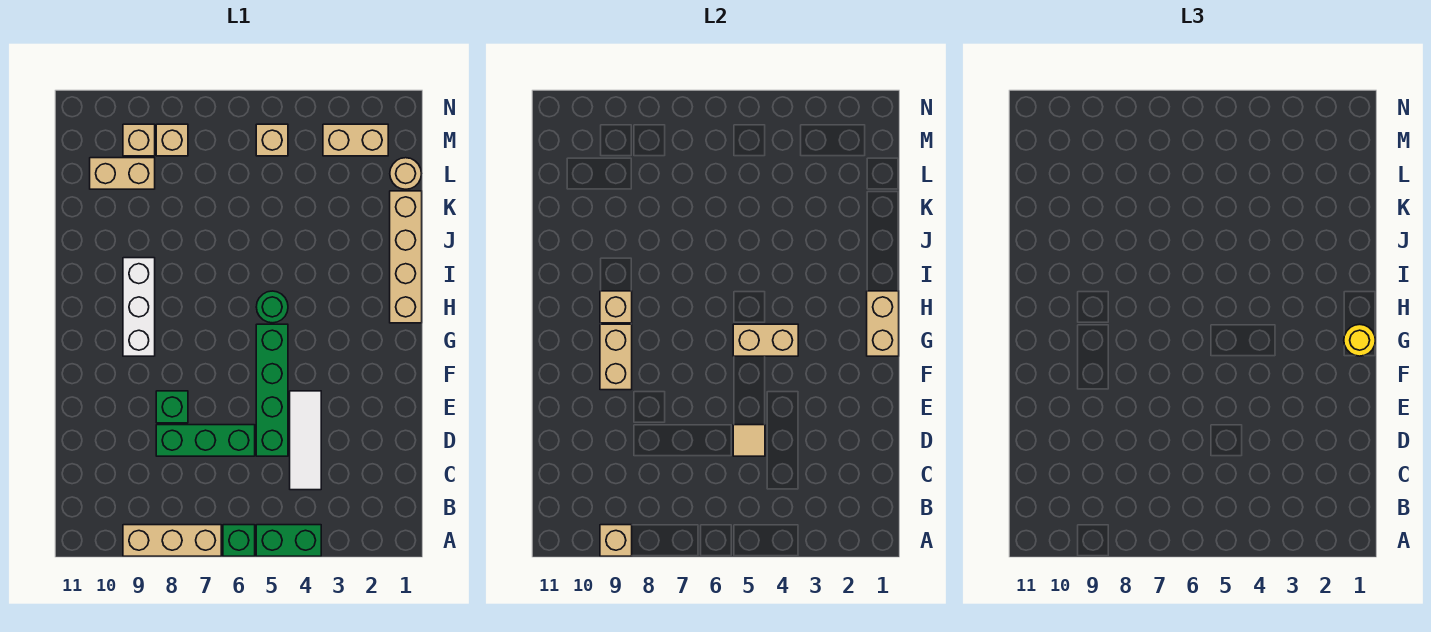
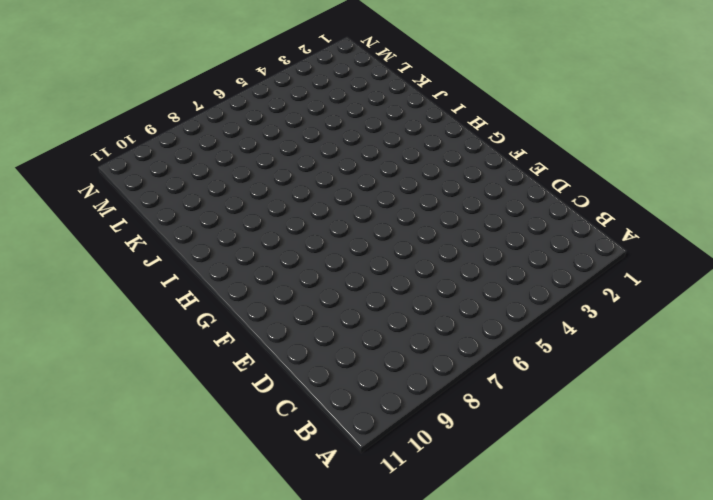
none -> green brick A4:A5 level 1
none -> green brick A6 level 1
none -> tan brick A7:A9 level 1

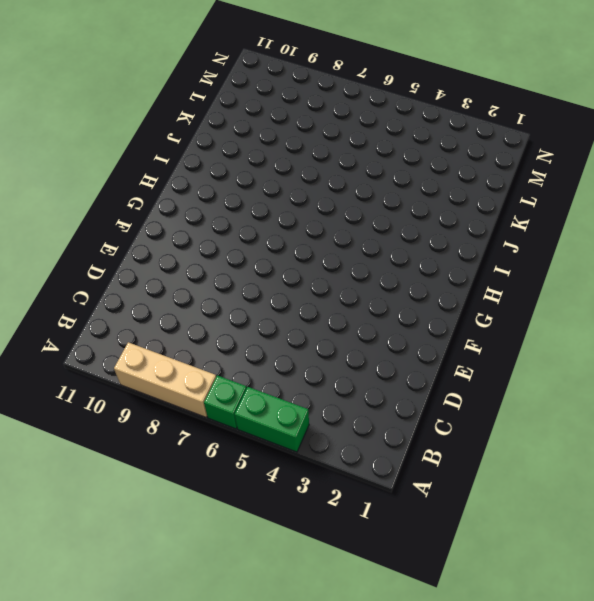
none -> white tile C4:E4 level 1
none -> green brick D5:G5 level 1
none -> green brick D6:D8 level 1

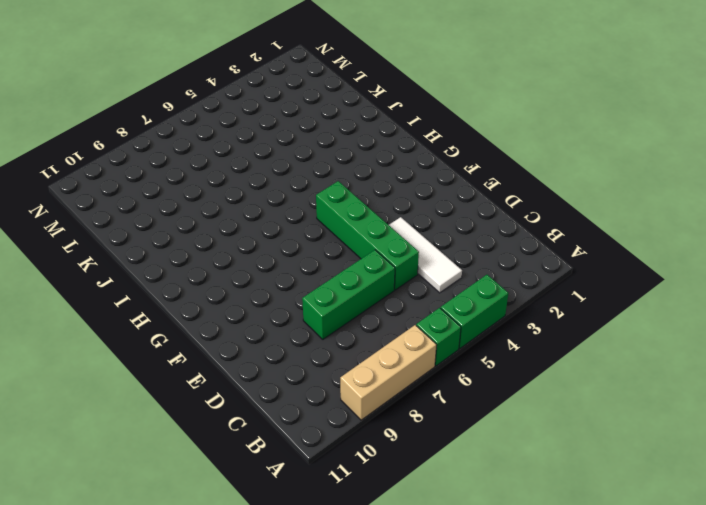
none -> green brick E8 level 1
none -> white brick G9:I9 level 1
none -> tan brick H1:K1 level 1

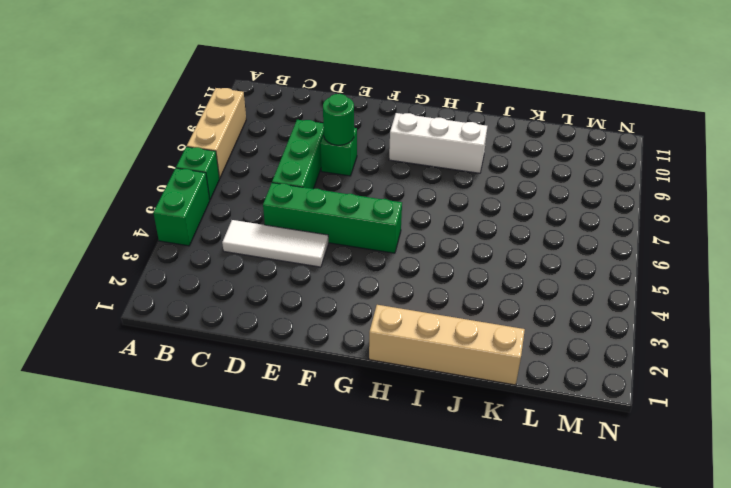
green round brick E8 level 2 -> green round brick H5 level 1
none -> tan round brick L1 level 1
none -> tan brick L9:L10 level 1
none -> tan brick M2:M3 level 1

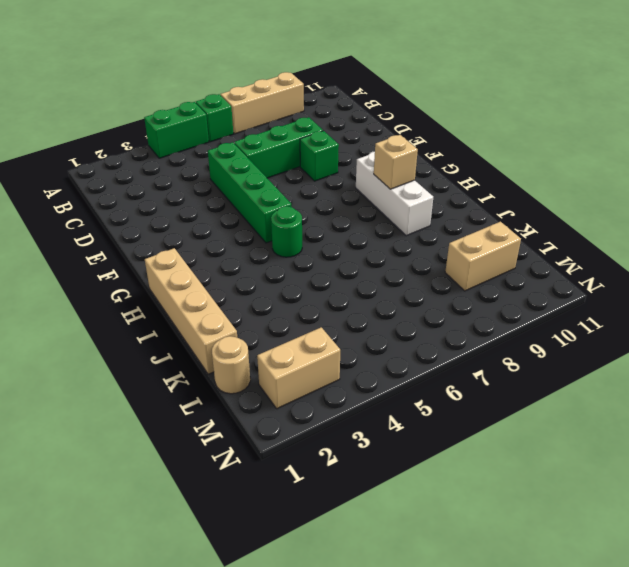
none -> white tile C4:E4 level 1
none -> tan brick M5 level 1
none -> tan brick M8 level 1

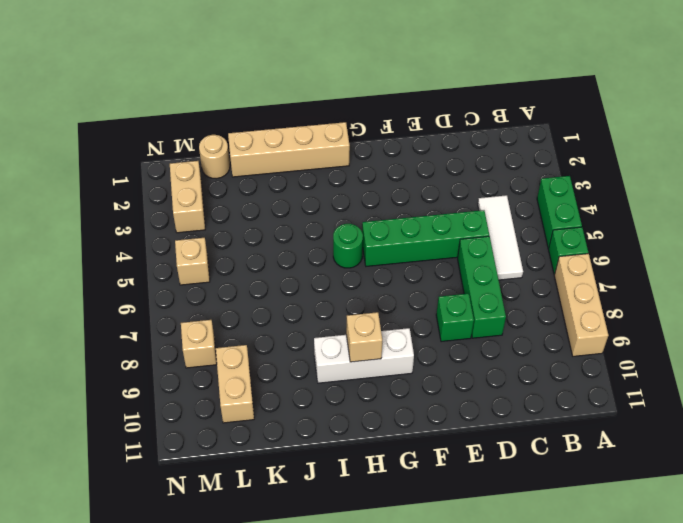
white tile C4:C6 level 1 -> white tile C4:E4 level 1
none -> tan brick M9 level 1
none -> tan brick A9 level 2
none -> tan tile D5 level 2

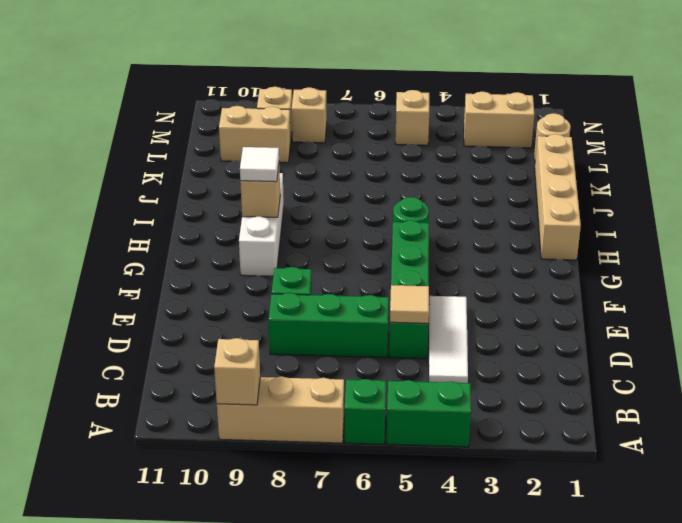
white tile H9 level 3 -> none
none -> tan brick F9:G9 level 2
none -> tan brick G1:H1 level 2
none -> tan brick G4:G5 level 2

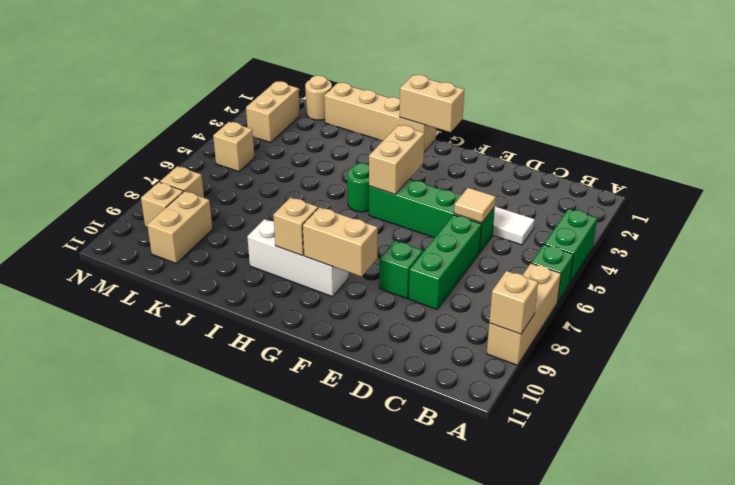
none -> yellow round brick G1 level 3

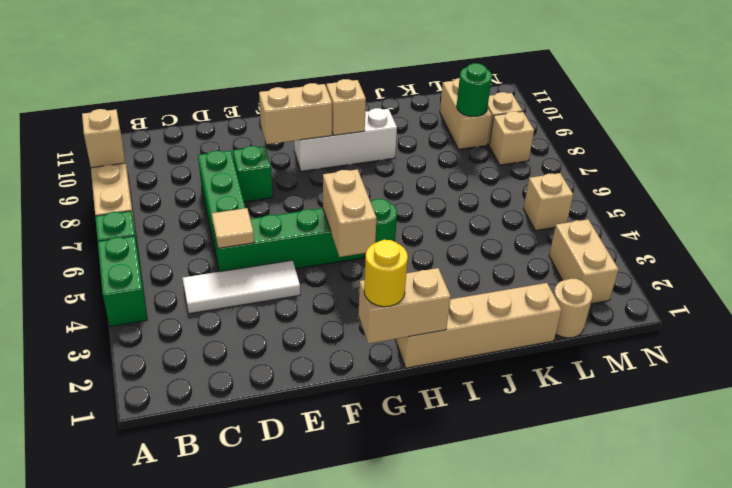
green round brick L9 level 2 -> none

